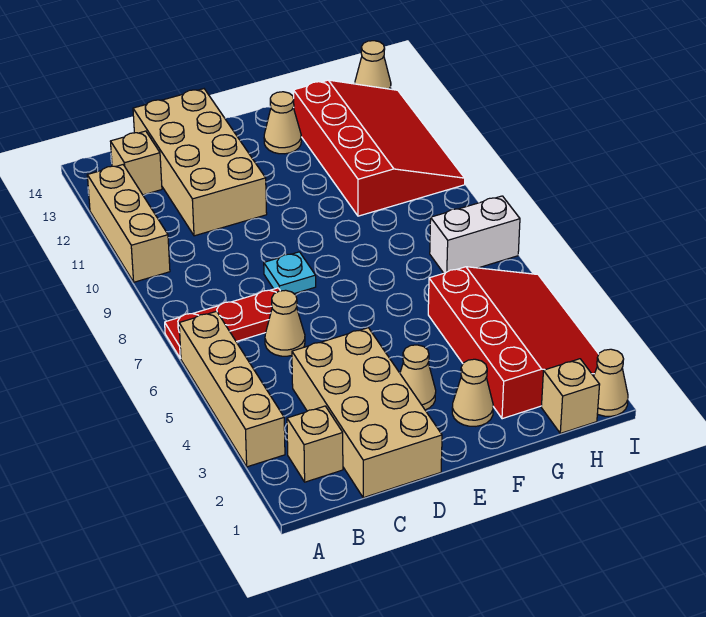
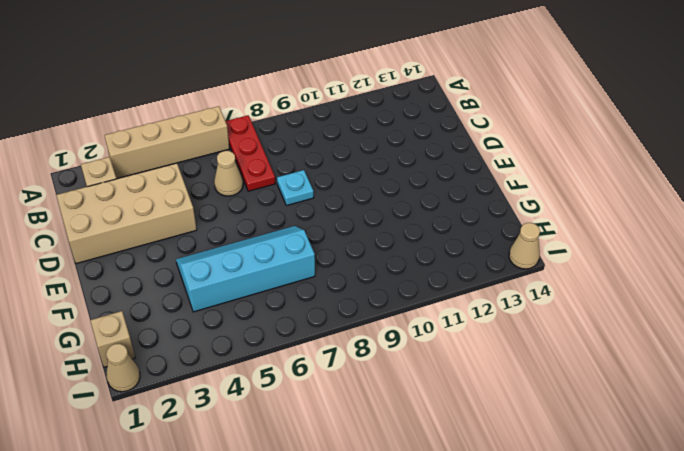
cyan slope F4:G7 level 1 top G -> red slope G2:I5 level 1 top G
none -> tan brick A10:A12 level 1
none -> tan brick B13 level 1
none -> tan brick C11:D14 level 1

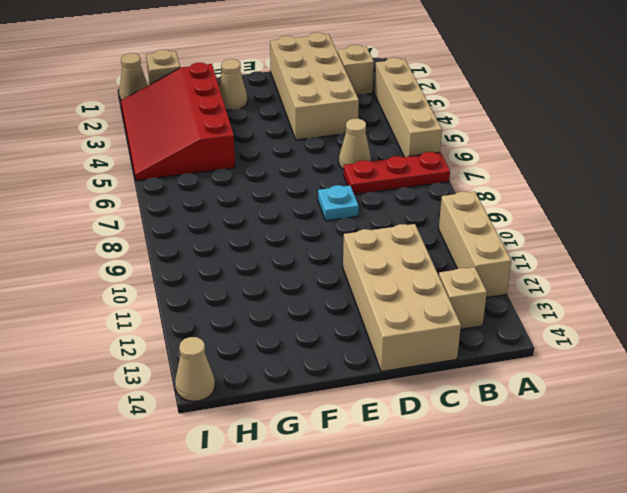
none -> tan cone E3 level 1
none -> tan cone F13 level 1
none -> red slope G10:I13 level 1 top G

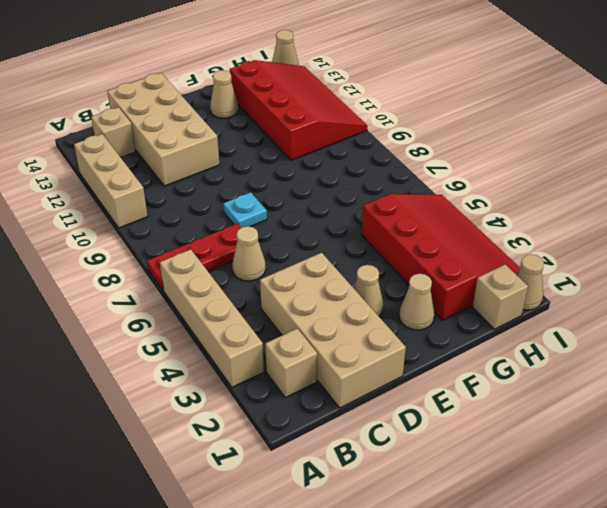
none -> white brick H7:I7 level 1

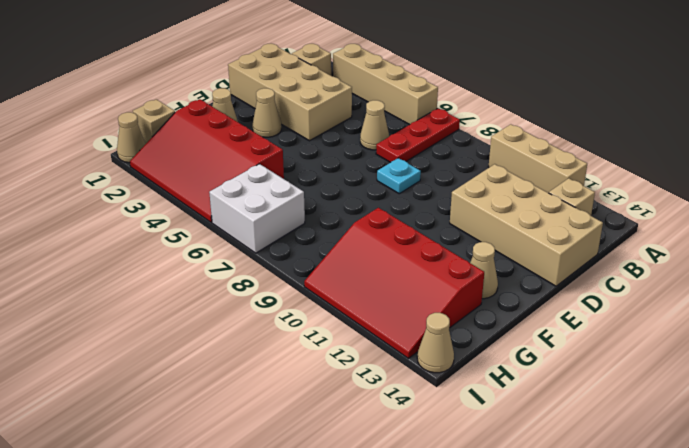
white brick H6:I7 level 1 -> white brick H7:I7 level 1

